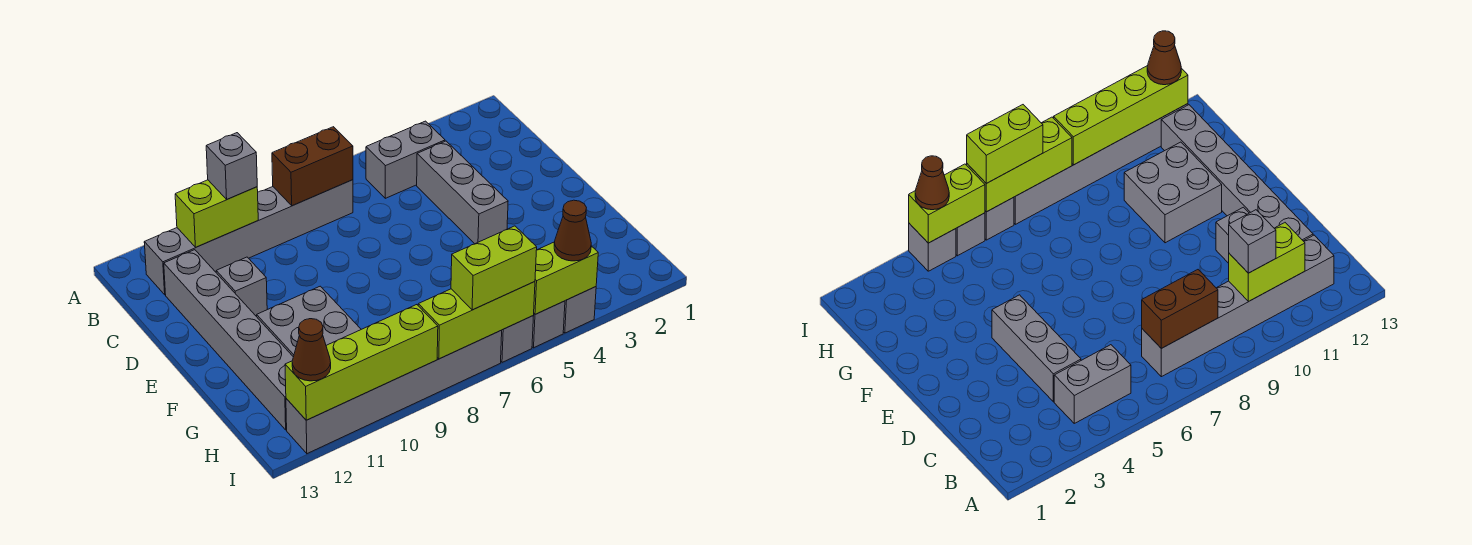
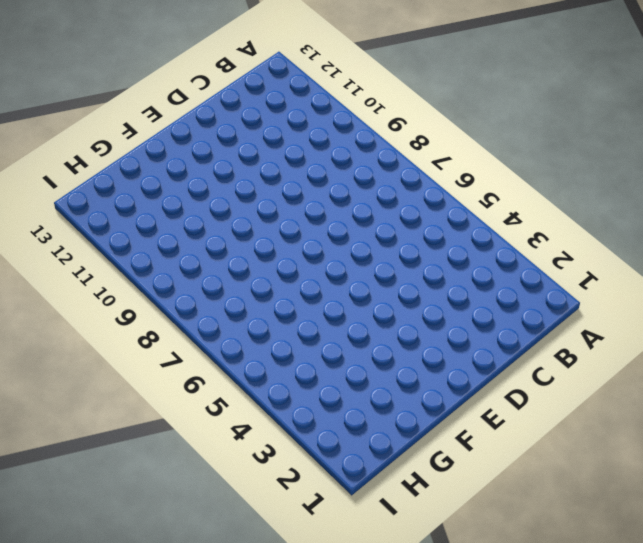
none -> grey brick B4:B5 level 1
none -> grey brick B7:B12 level 1
none -> grey brick C4:E4 level 1

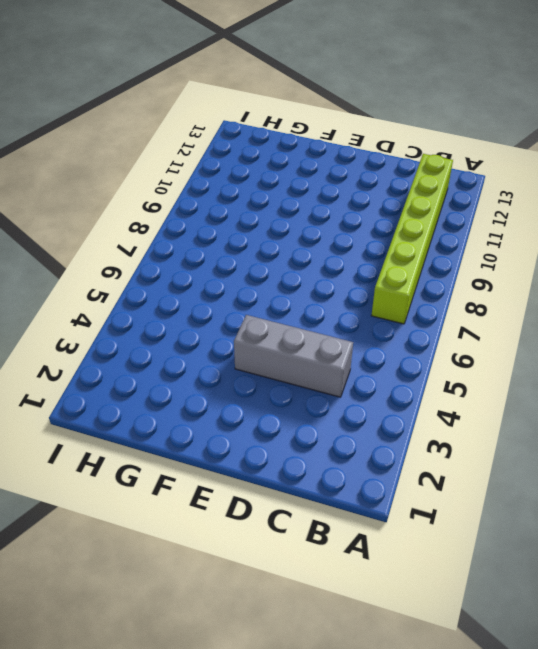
lime brick B7:B12 level 1 -> grey brick B7:B12 level 1
none -> grey brick B4:B5 level 1
none -> grey brick C12:H12 level 1
none -> grey brick D11 level 1

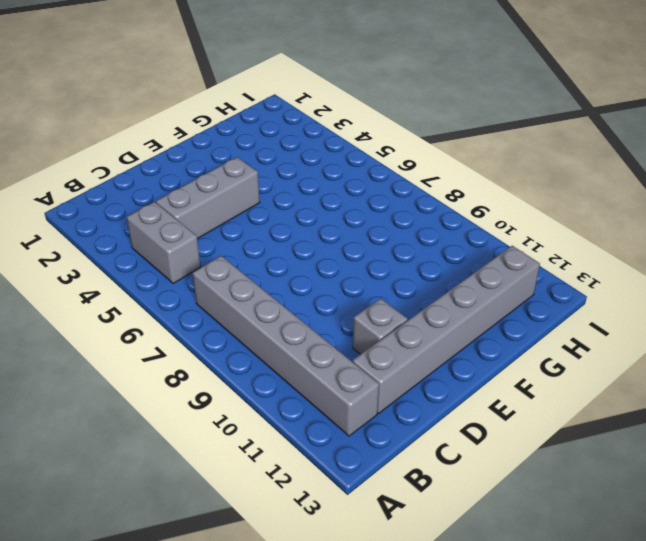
none -> grey brick F10:G11 level 1
none -> grey brick I4 level 1
none -> grey brick I5 level 1

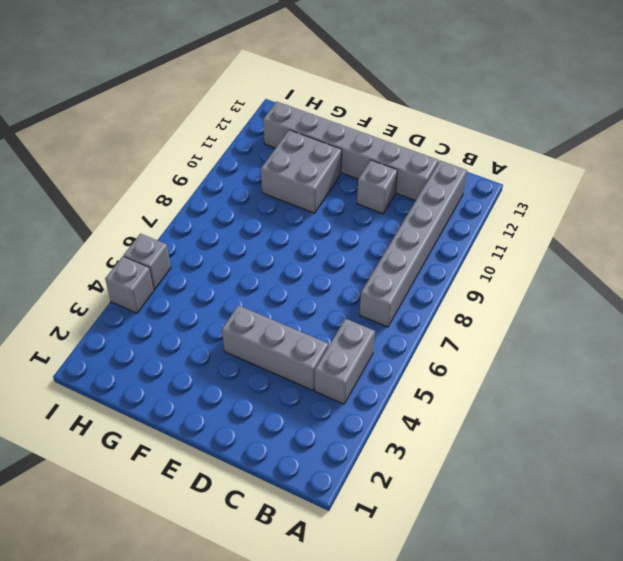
none -> grey brick I6 level 1
none -> grey brick I7:I12 level 1
none -> brown brick B7:B8 level 2

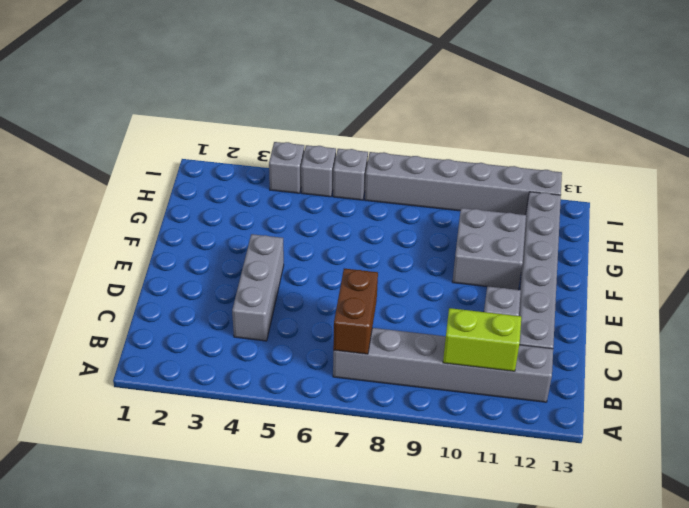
brown brick B7:C7 level 2 -> brown brick B7:B8 level 2
none -> grey brick B4:B5 level 1
none -> lime brick I4:I5 level 2
none -> lime brick I6:I8 level 2

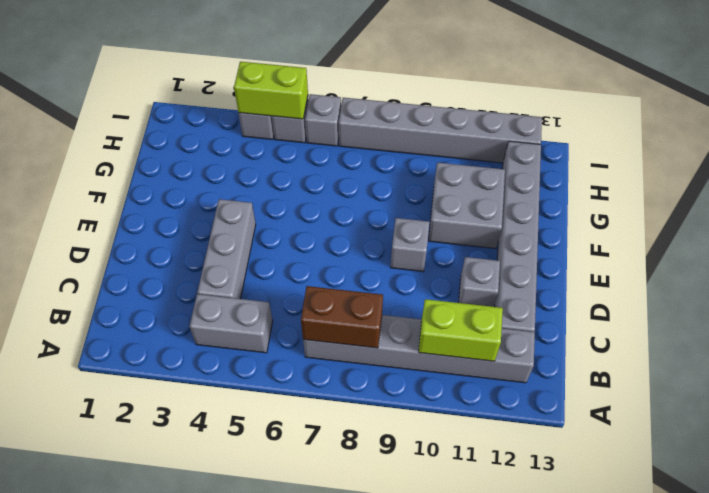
grey brick E9 level 1 -> grey brick B10 level 3
none -> lime brick I6:I8 level 2
none -> lime brick I9:I12 level 2
none -> brown cone I4 level 3

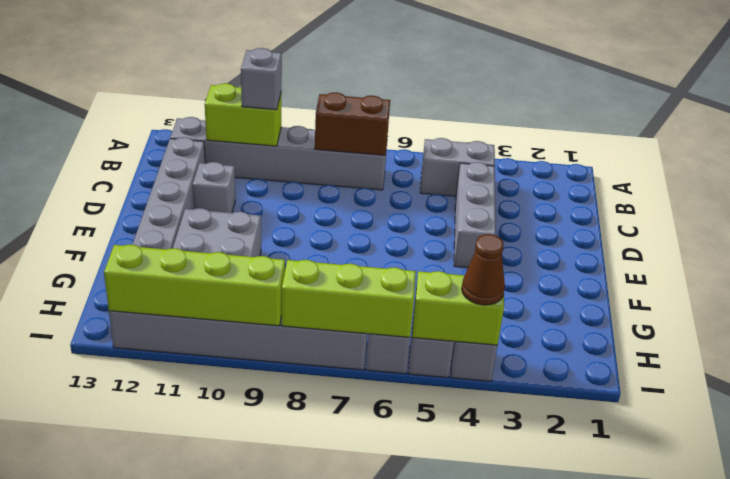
none -> lime brick I6:I7 level 3
none -> brown cone I12 level 3

